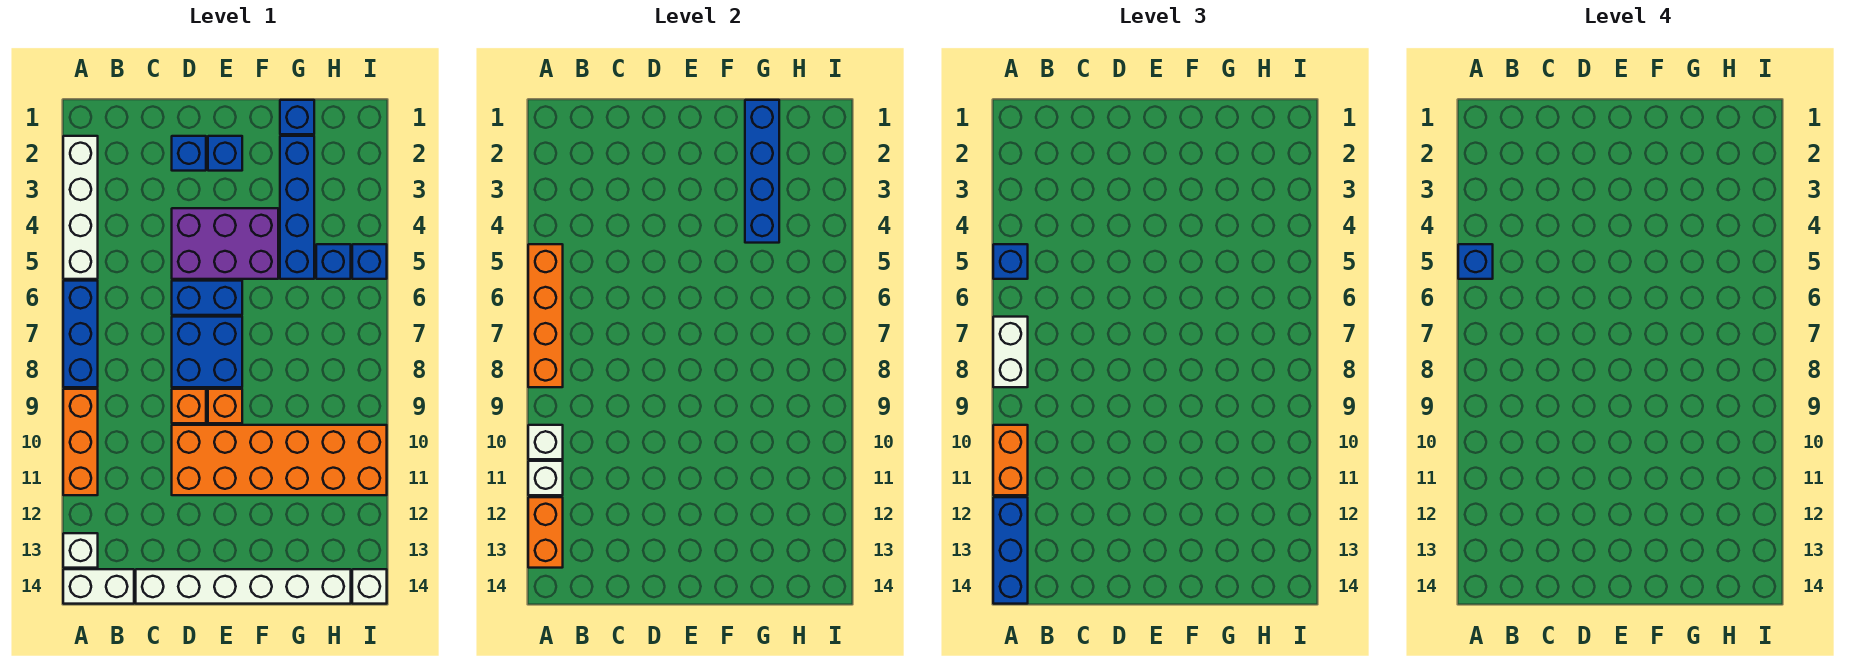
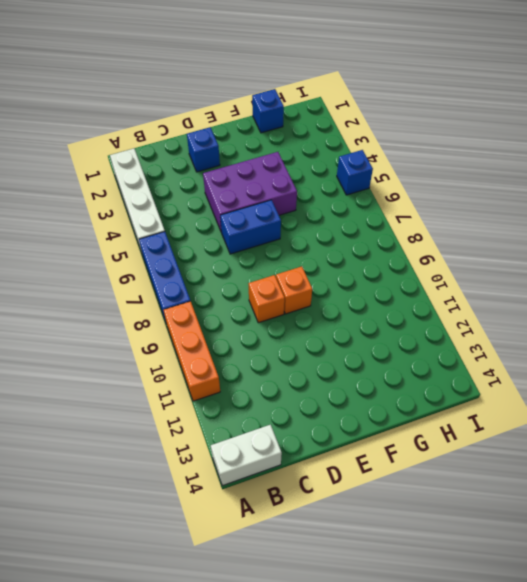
none -> white brick A13 level 1
none -> white brick C14:H14 level 1
none -> blue brick D7:E8 level 1

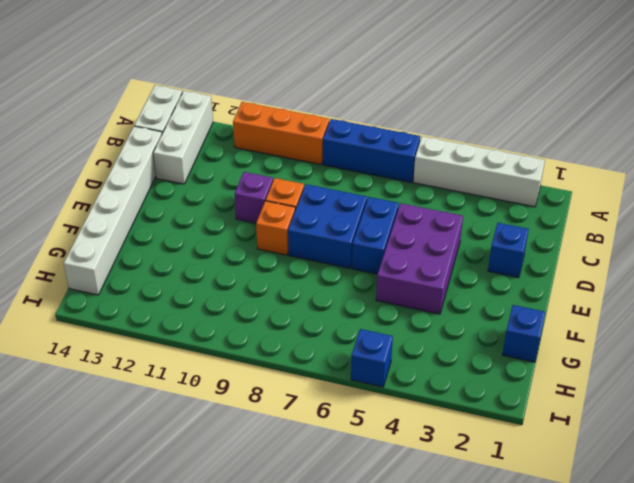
white brick A13:C13 level 1 -> white brick A13 level 1
purple brick D10 level 1 -> orange brick D10:I11 level 1
none -> blue brick E2 level 1
none -> blue brick G2:G5 level 1
none -> blue brick H5 level 1

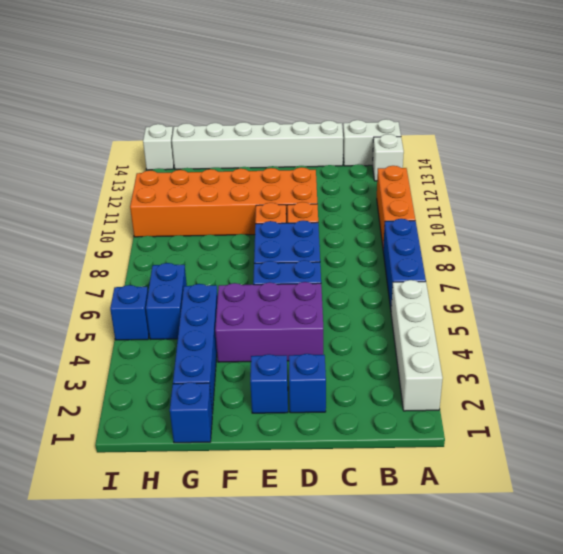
blue brick H5:H6 level 1 -> blue brick H5 level 1
none -> orange brick A5:A8 level 2
none -> white brick A10 level 2
none -> white brick A11 level 2

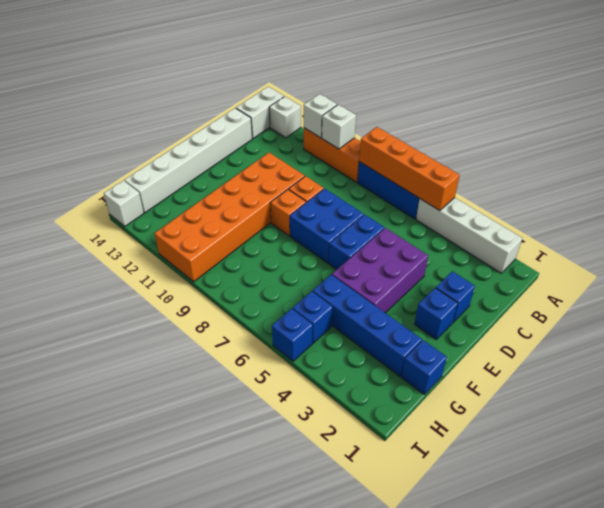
none -> orange brick A12:A13 level 2
none -> blue brick G1:G4 level 2
none -> blue brick A5 level 3

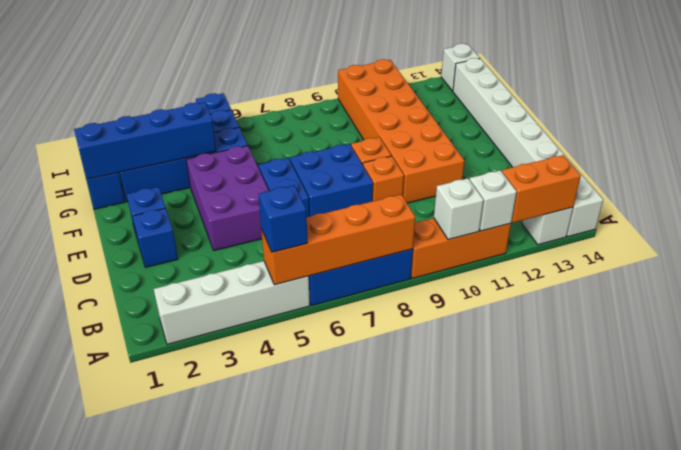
none -> white brick A7:A8 level 3
none -> orange brick A10:A11 level 3
none -> blue brick A12:A14 level 3

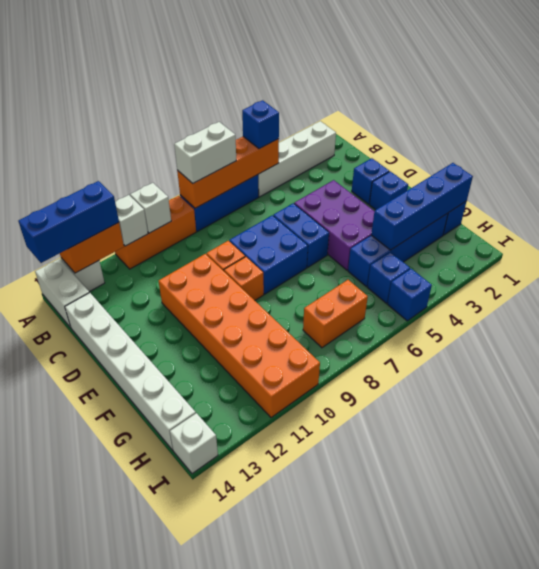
orange brick H7:H8 level 1 -> orange brick A10:A11 level 3
none -> blue brick A5 level 4

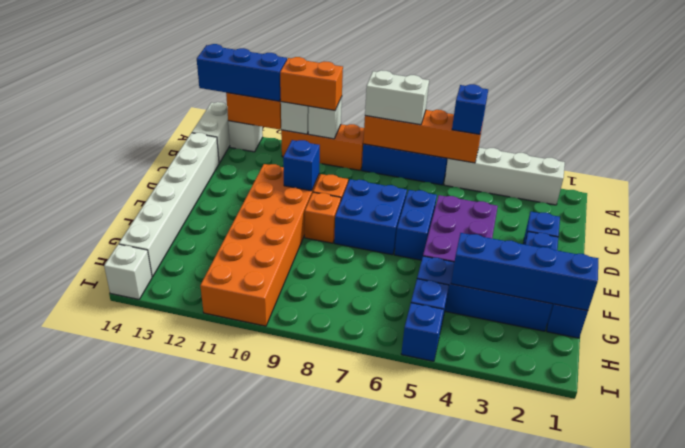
blue brick D10 level 2 -> blue brick A5 level 4

